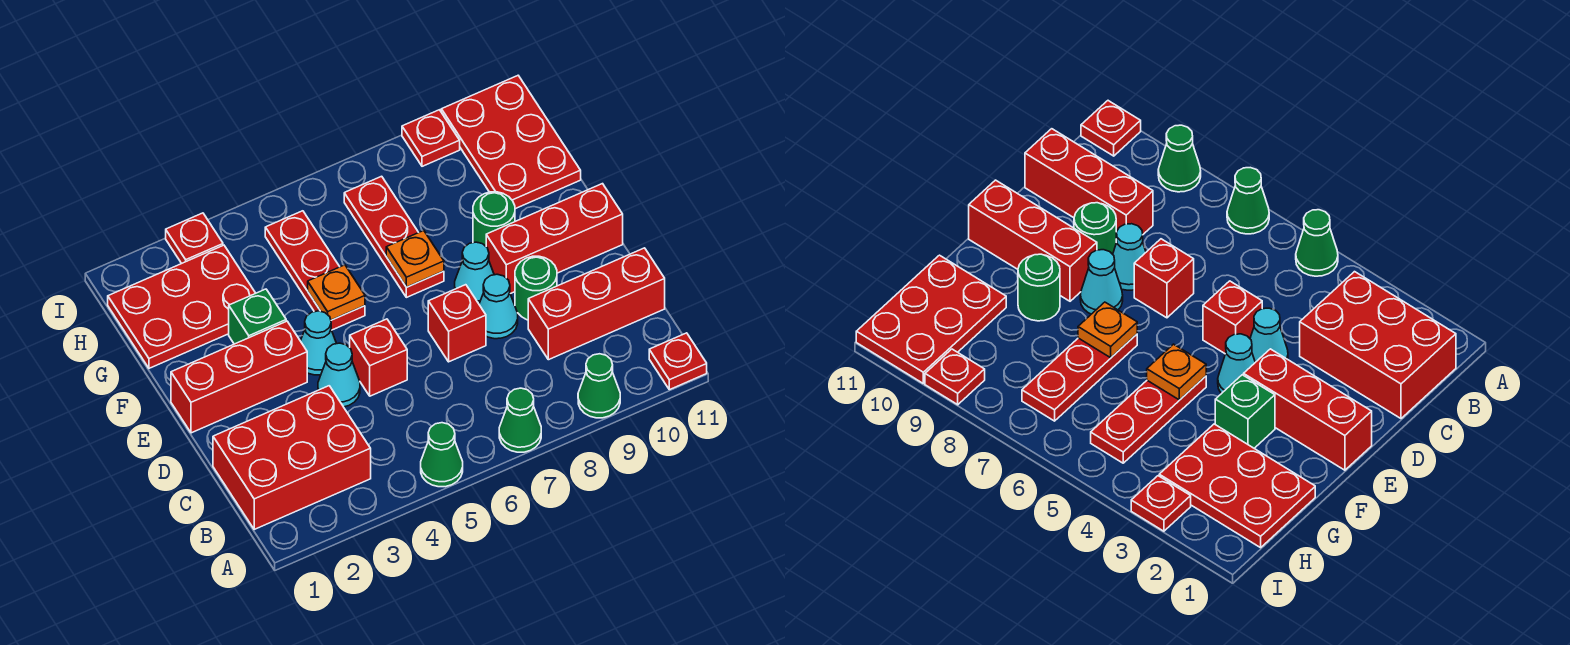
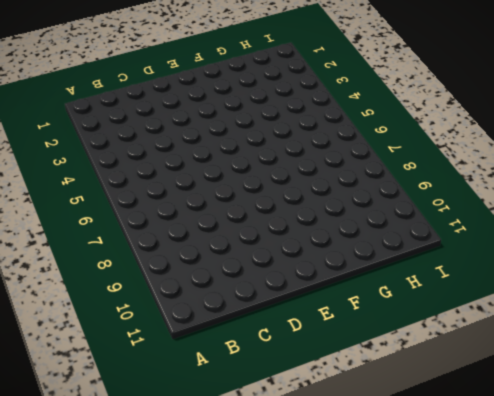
none -> green cone A5 level 1
none -> green cone A7 level 1
none -> green cone A9 level 1

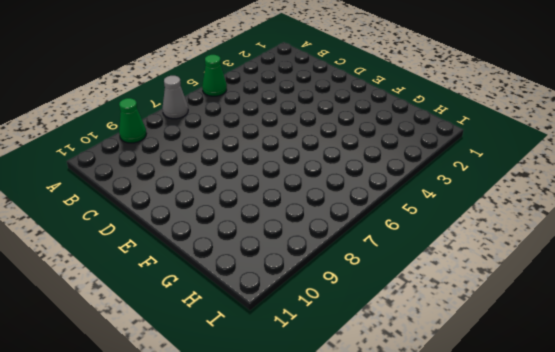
grey cone A7 level 1 -> green cone A7 level 1
none -> red plate A11 level 1
none -> red brick B1:C3 level 1
none -> red brick C9:C11 level 1

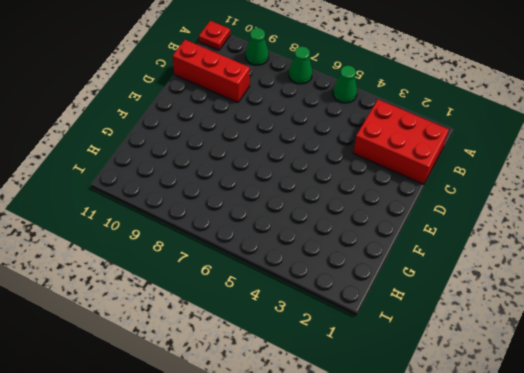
none -> cyan cone D4 level 1
none -> red brick D5 level 1
none -> red brick D7 level 1

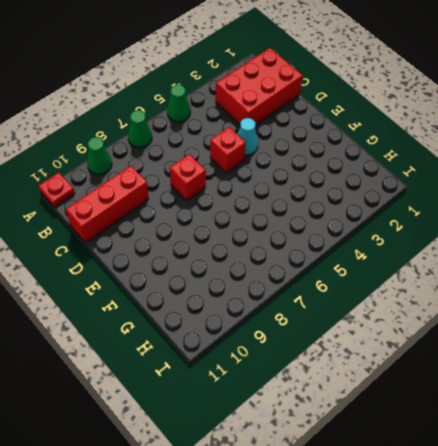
none -> cyan cone D8 level 1
none -> green round brick D9 level 1
none -> red brick E1:E3 level 1

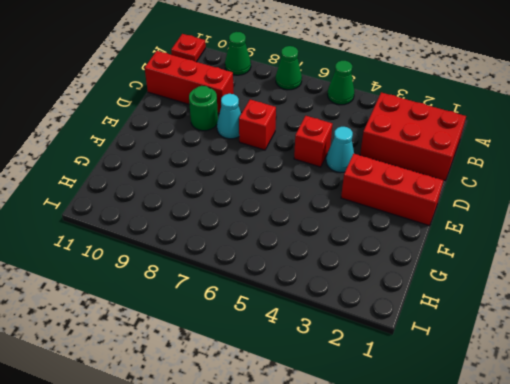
none -> cyan cone E4 level 1
none -> cyan cone E8 level 1
none -> red brick E9:E11 level 1

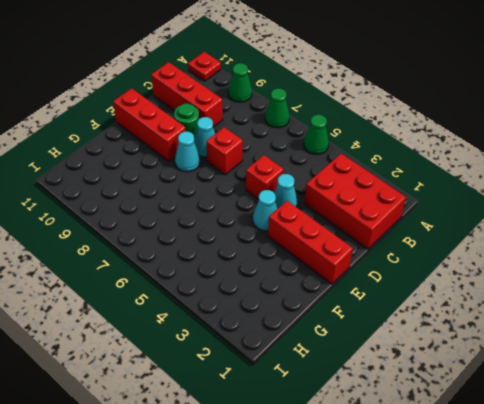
none -> green brick F3 level 1
none -> red plate F5:H5 level 1
none -> red plate F7:H7 level 1

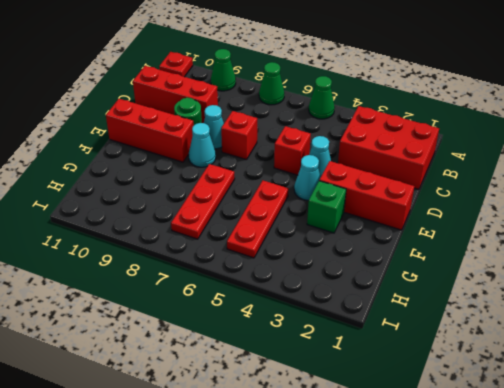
none -> green round brick F9 level 1
none -> red plate G1:H3 level 1
none -> red plate G10:I11 level 1

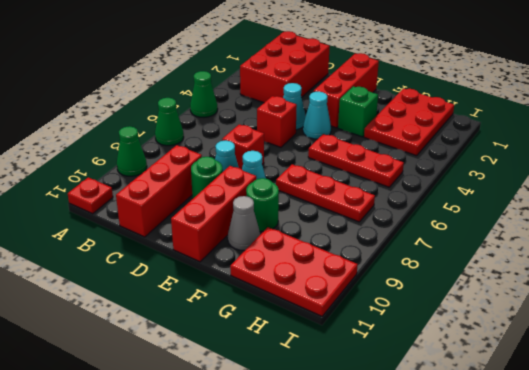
grey cone F10 level 1 -> none
none -> red plate I3 level 1
none -> red plate I9 level 1
none -> orange plate F5 level 2

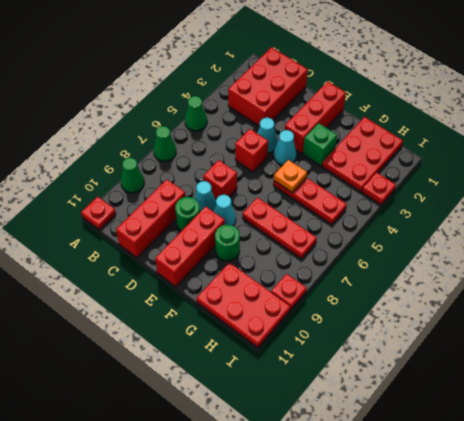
none -> orange plate F7 level 2

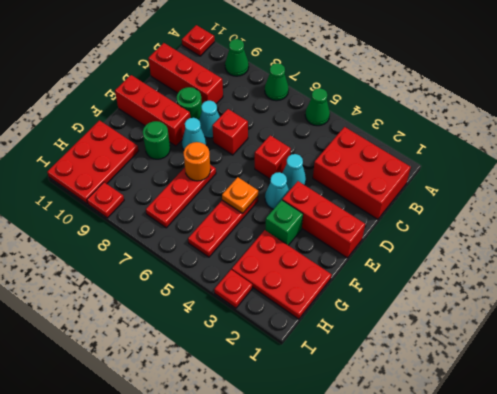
orange round brick F7 level 2 -> orange plate F7 level 2

